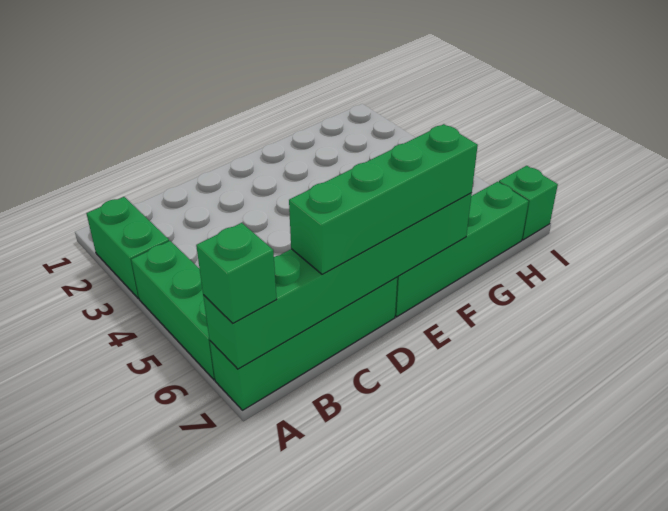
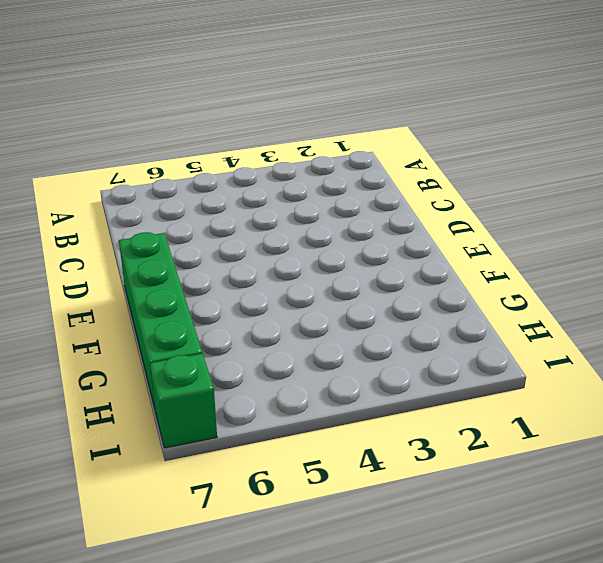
none -> green brick A2:A3 level 1
none -> green brick A4:A6 level 1

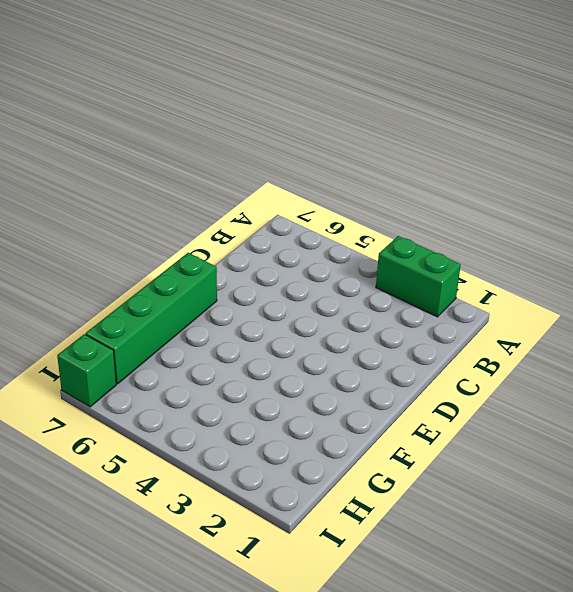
none -> green brick A4:A6 level 1
none -> green brick A7:D7 level 1

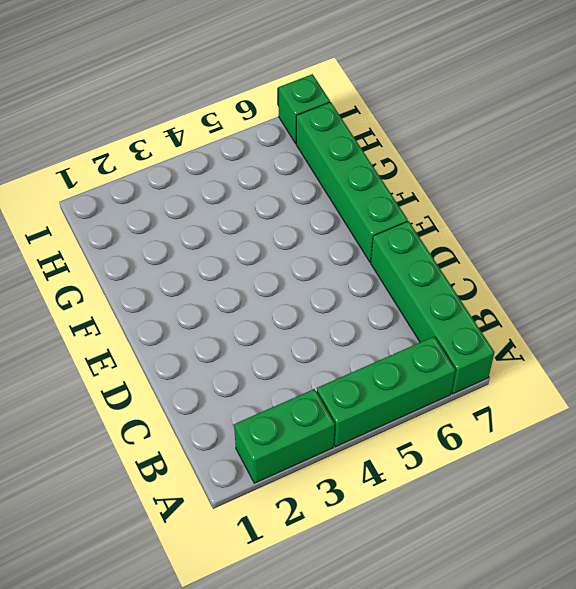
none -> green brick A7:F7 level 2
none -> green brick A7 level 3

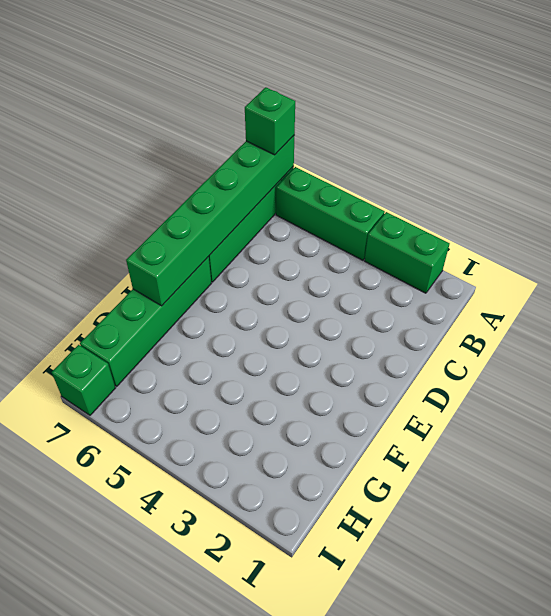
none -> green brick C7:F7 level 3

